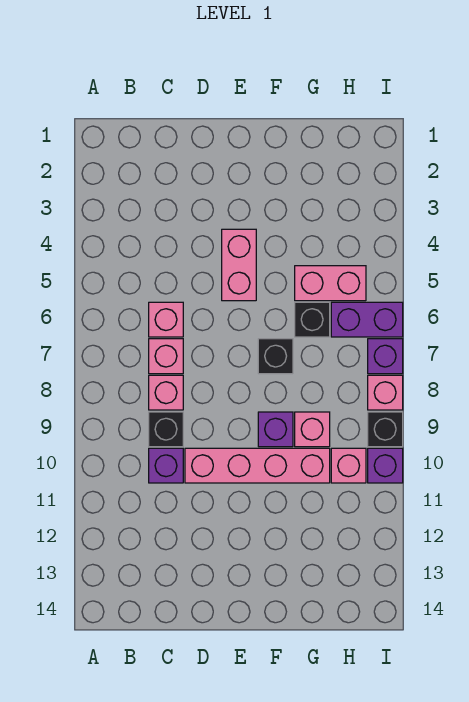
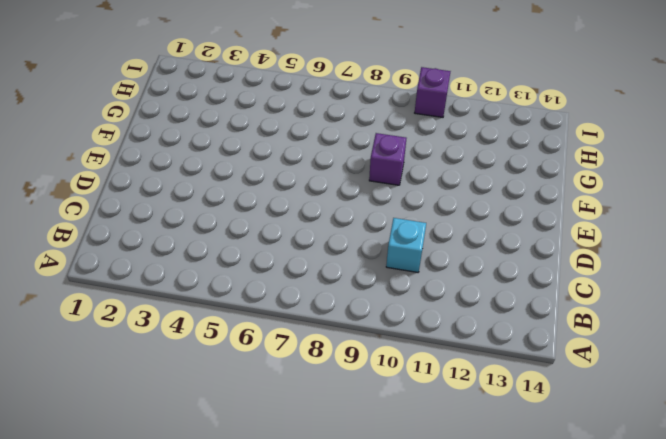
cyan brick C10 level 1 -> purple brick C10 level 1
none -> pink brick C6 level 1
none -> pink brick C7 level 1
none -> pink brick C8 level 1

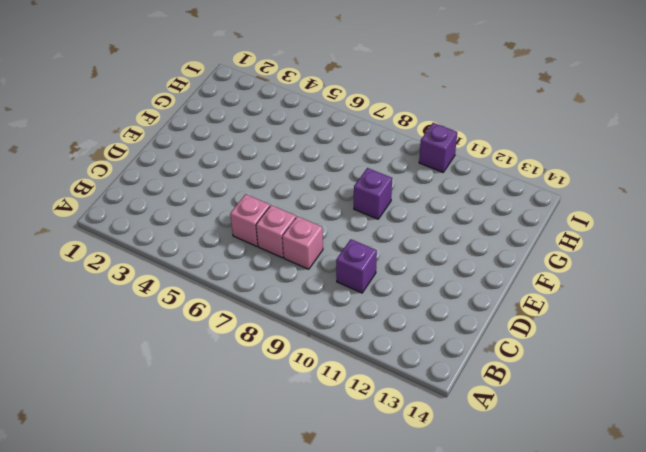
none -> black brick C9 level 1
none -> pink brick D10:G10 level 1
none -> pink brick E4:E5 level 1

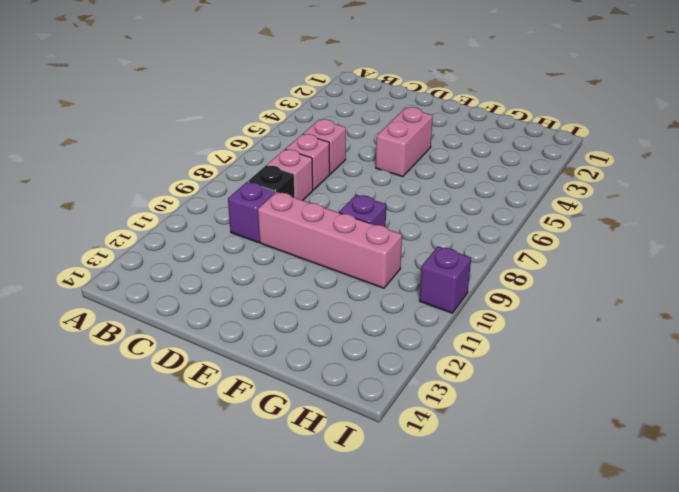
none -> black brick F7 level 1
none -> pink brick G5:H5 level 1
none -> black brick G6 level 1

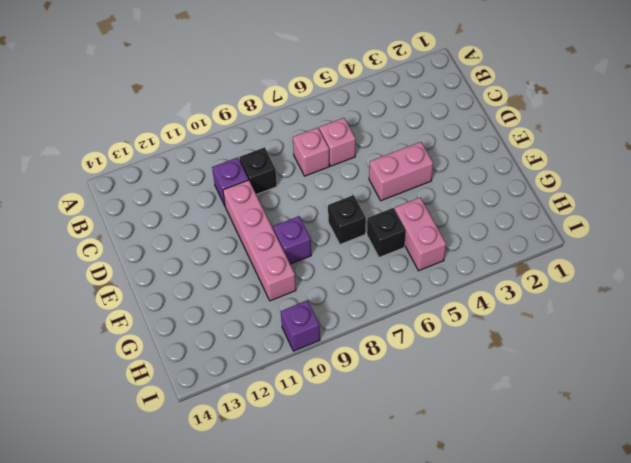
none -> pink brick C8 level 1
none -> pink brick G9 level 1
none -> purple brick H6:I6 level 1

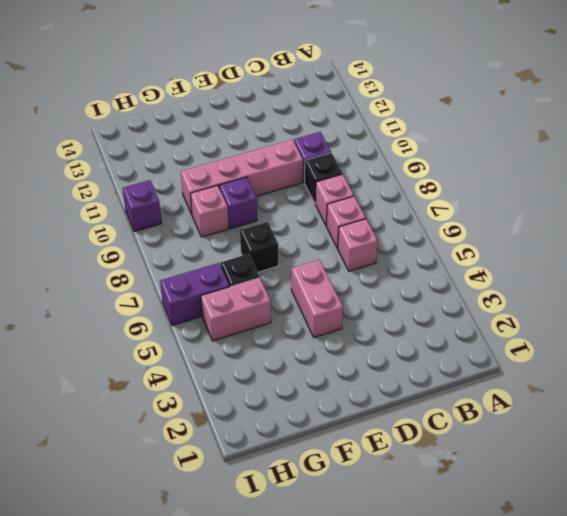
none -> pink brick H10 level 1
none -> purple brick I7 level 1
none -> pink brick I8 level 1

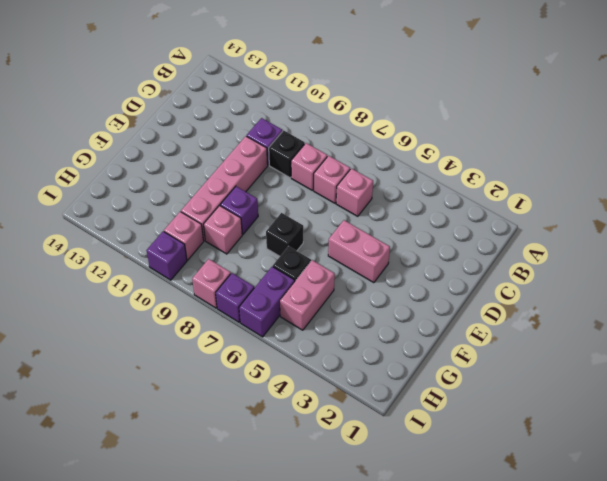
none -> black brick I9 level 1

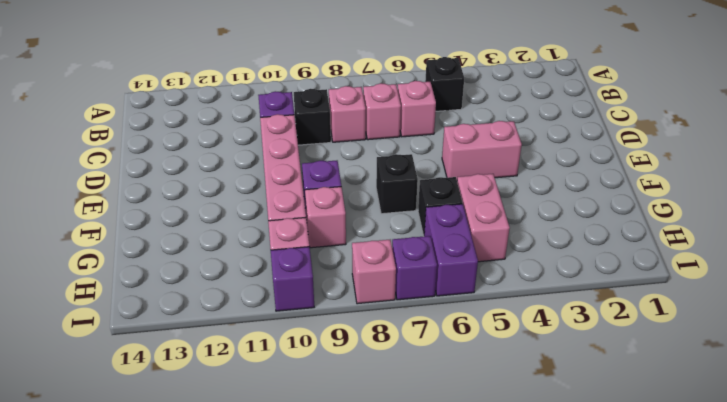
black brick B5 level 1 -> black brick I9 level 1

